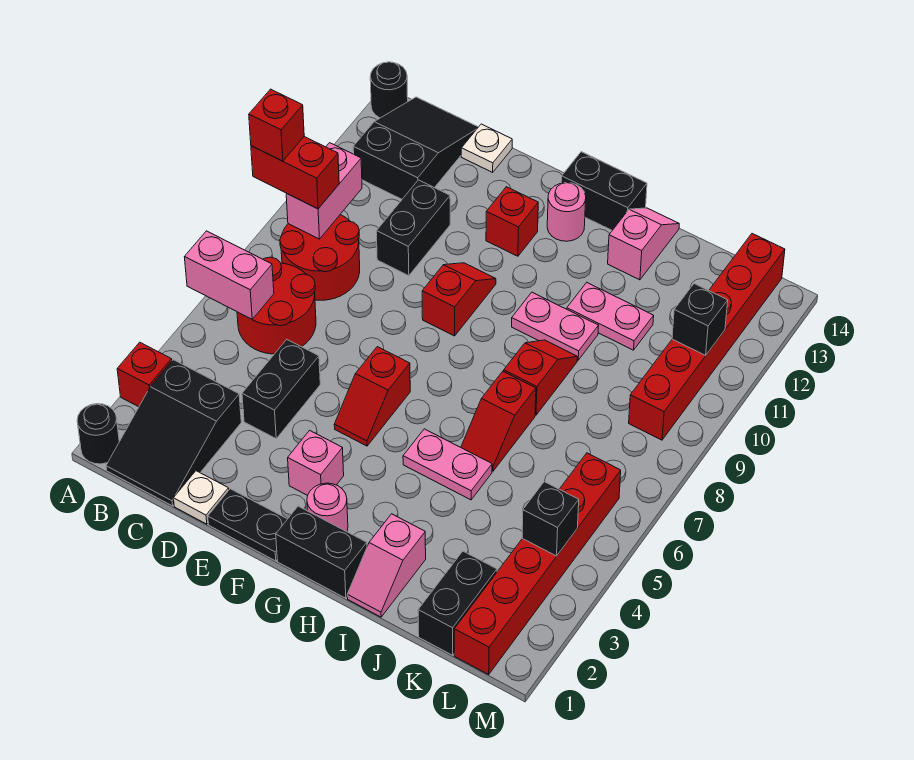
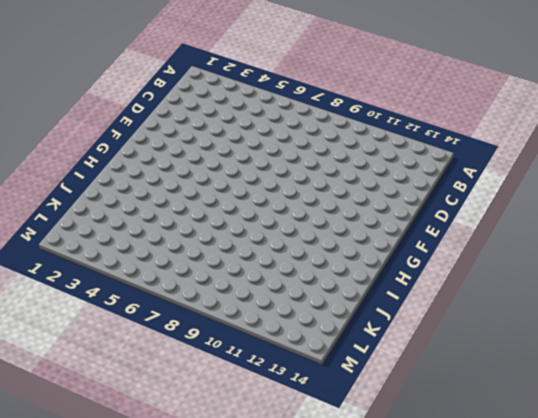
none -> black round brick A1 level 1
none -> red brick A3 level 1
none -> black round brick A14 level 1
none -> black slope B1:C3 level 1 top 3

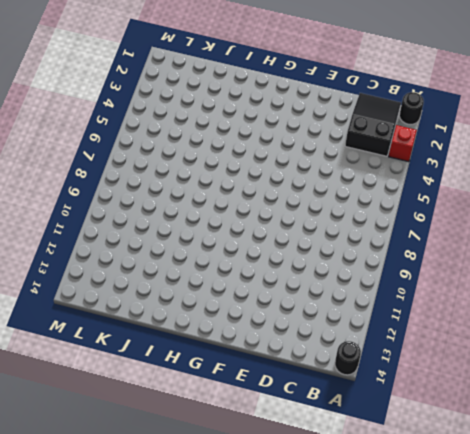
none -> red round brick B6:C7 level 1
none -> red round brick B8:C9 level 1
none -> black slope B12:C14 level 1 top 12
none -> white plate D1 level 1

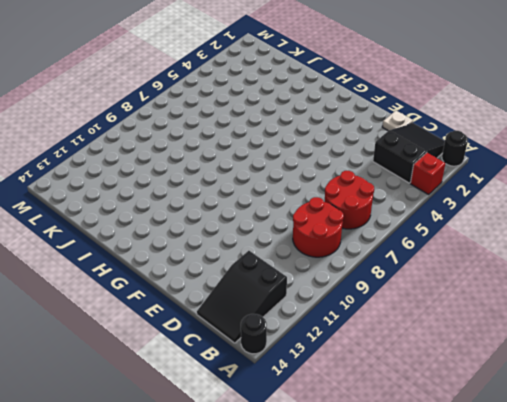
none -> black brick D4:D5 level 1
none -> black brick D10:D11 level 1
none -> white plate D14 level 1
none -> black plate E1:F1 level 1

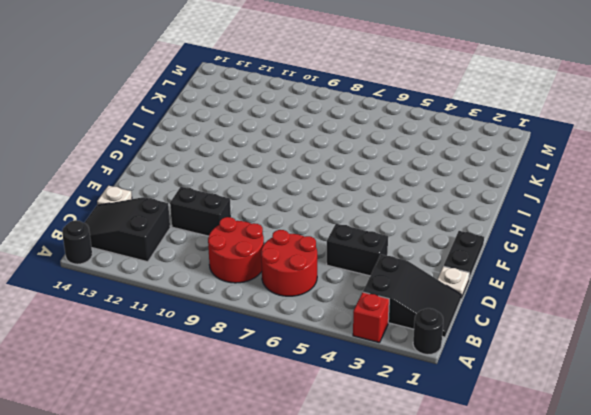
none -> pink brick F3 level 1
none -> red slope F5:F6 level 1 top 6
none -> red slope F9:F10 level 1 top 9
none -> red brick F12 level 1

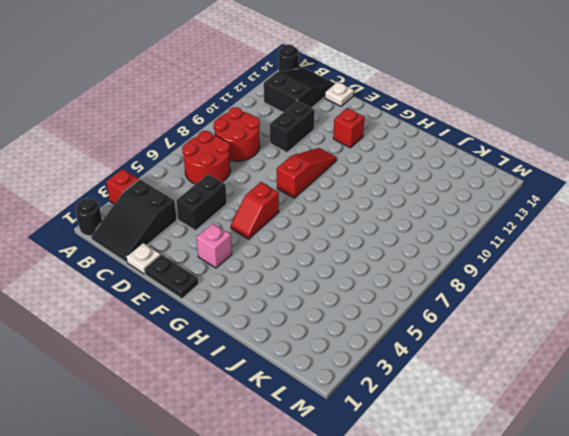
red slope F8:F10 level 1 top 8 -> red slope F9:F10 level 1 top 9
none -> black brick G1:H1 level 1
none -> pink round brick G2 level 1
none -> pink round brick G13 level 1
none -> black brick G14:H14 level 1

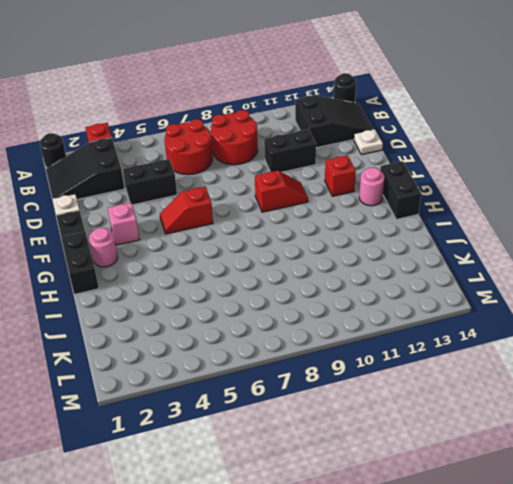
none -> pink plate H5:I5 level 1
none -> pink plate H10:I10 level 1
none -> pink slope I1:I2 level 1 top 2
none -> red slope I6:I7 level 1 top 7

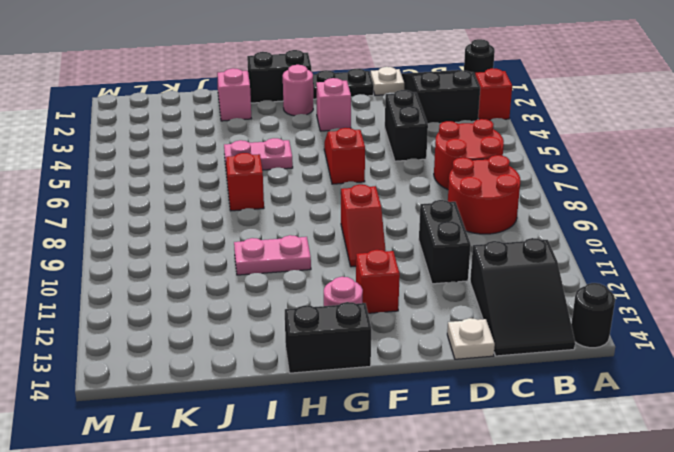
none -> red slope I8:I9 level 1 top 8
none -> pink plate I11:J11 level 1
none -> pink slope I13:I14 level 1 top 13
none -> black brick K1:K2 level 1

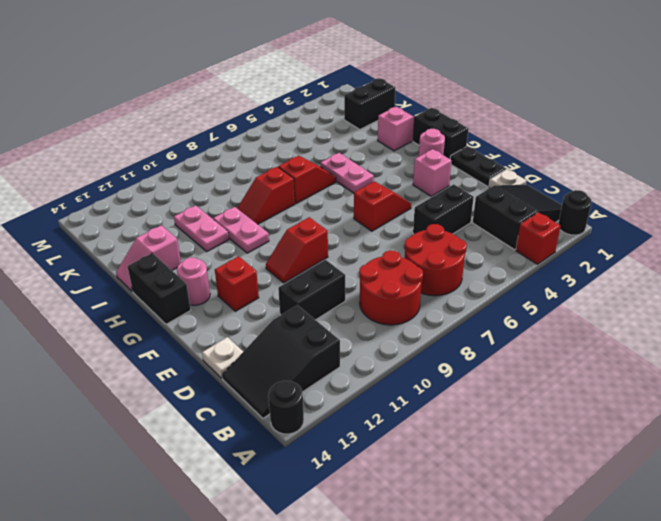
none -> red brick L1:L6 level 1
none -> red brick L9:L14 level 1
none -> pink brick A6:B6 level 2
none -> pink brick B9:B10 level 2

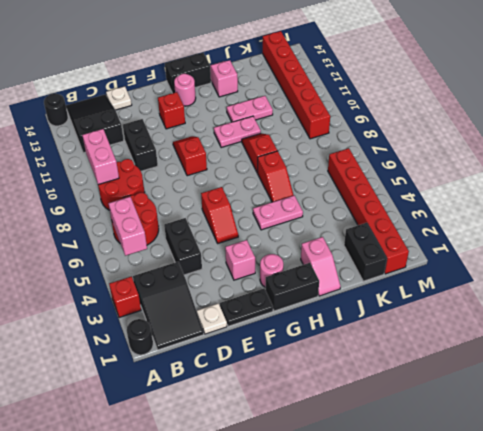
pink brick B5:B6 level 2 -> pink brick A6:B6 level 2
none -> black brick L4 level 2
none -> black brick L11 level 2
none -> red brick A9:B9 level 3
none -> red brick A9 level 4

